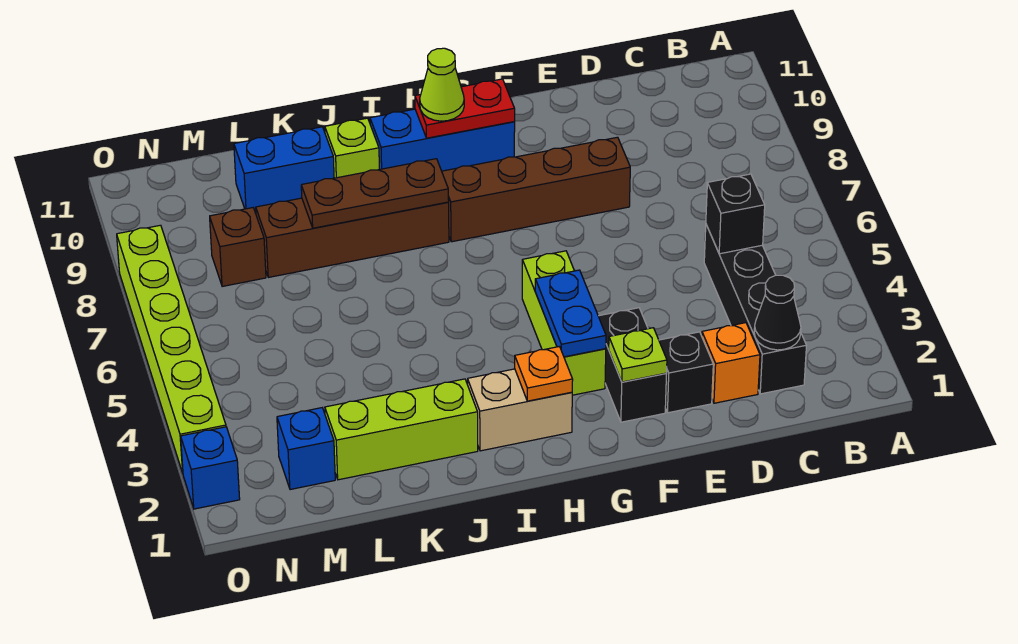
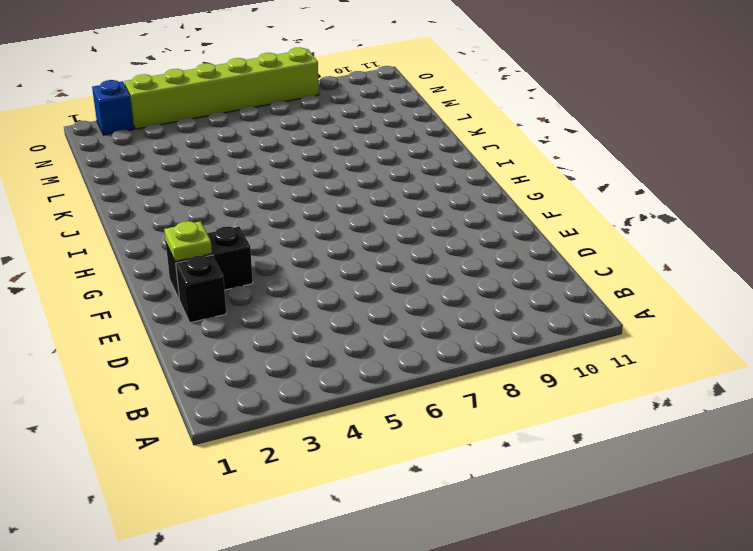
none -> black brick C2:C5 level 1
none -> orange brick D2 level 1
none -> brown brick E8:H8 level 1

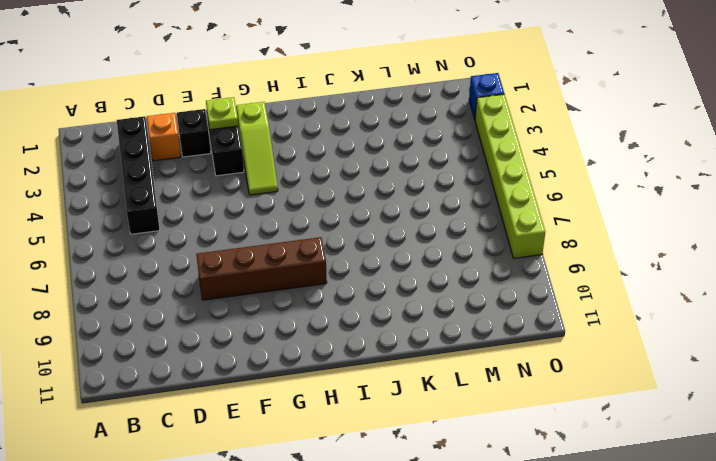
lime slope G2:G4 level 1 top 2 -> lime brick G3:G5 level 1
none -> blue brick G10:I10 level 1
none -> tan brick H2:I2 level 1
none -> brown brick I8:L8 level 1

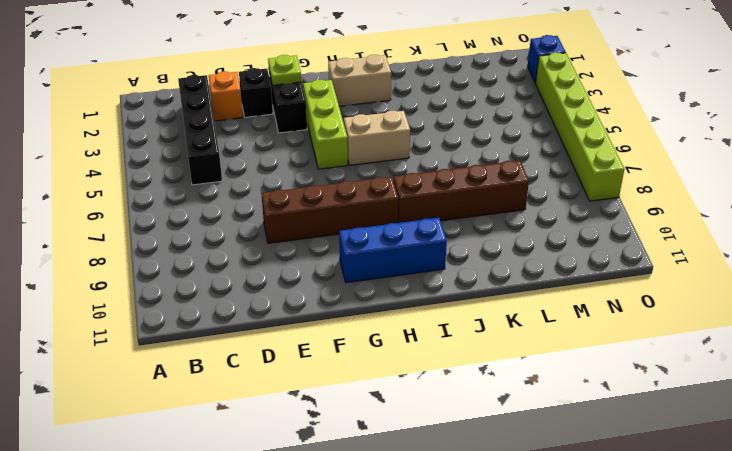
tan brick H5:I5 level 1 -> none
none -> lime brick J2:L2 level 1
none -> lime brick J10 level 1
none -> blue brick K10:L10 level 1

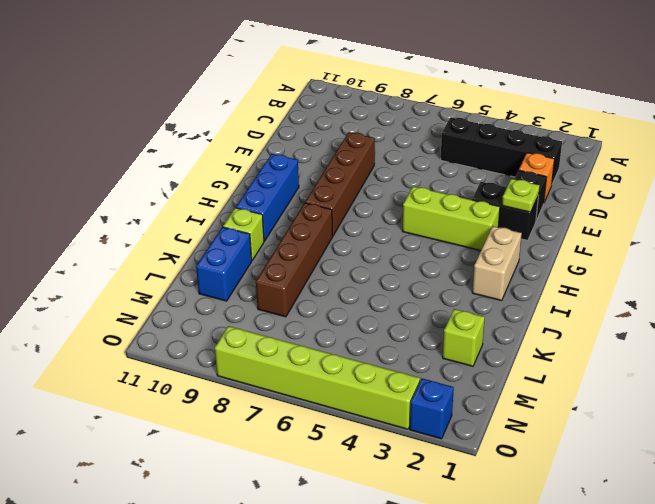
lime brick L2 level 1 -> lime brick J2:L2 level 1
none -> blue brick M2 level 1
none -> brown brick M8 level 1
none -> black cone C2 level 2

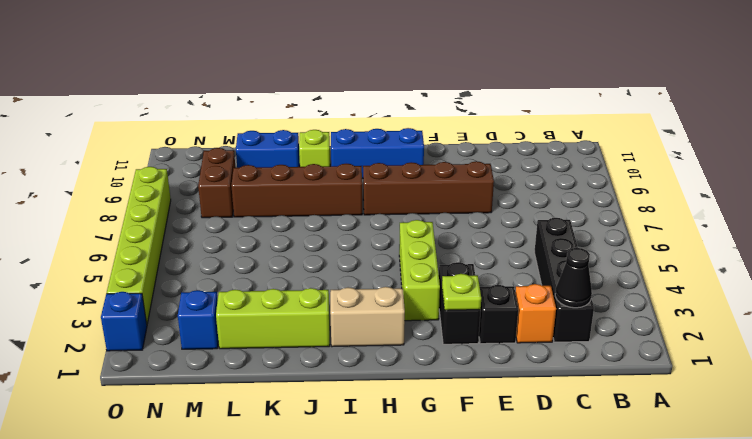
brown brick M8:M9 level 1 -> brown brick M8 level 1
none -> black brick C5 level 2
none -> blue plate G3:G4 level 2
none -> red plate G10:H10 level 2

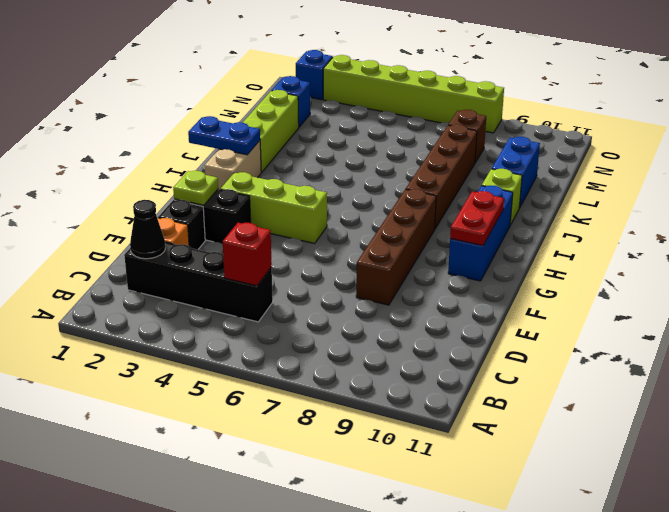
red brick C5 level 2 -> black brick C5 level 2
blue plate I1:I2 level 2 -> blue plate G3:G4 level 2
none -> orange plate H2 level 2
none -> brown plate I8:K8 level 2
none -> lime cone H10 level 3

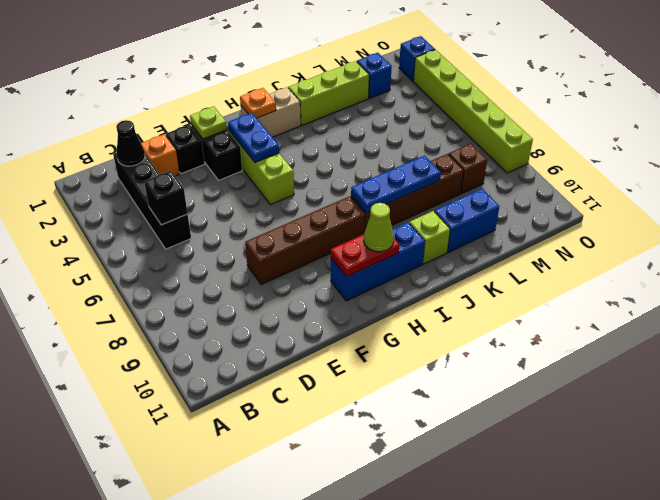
blue plate I8:K8 level 2 -> brown plate I8:K8 level 2

